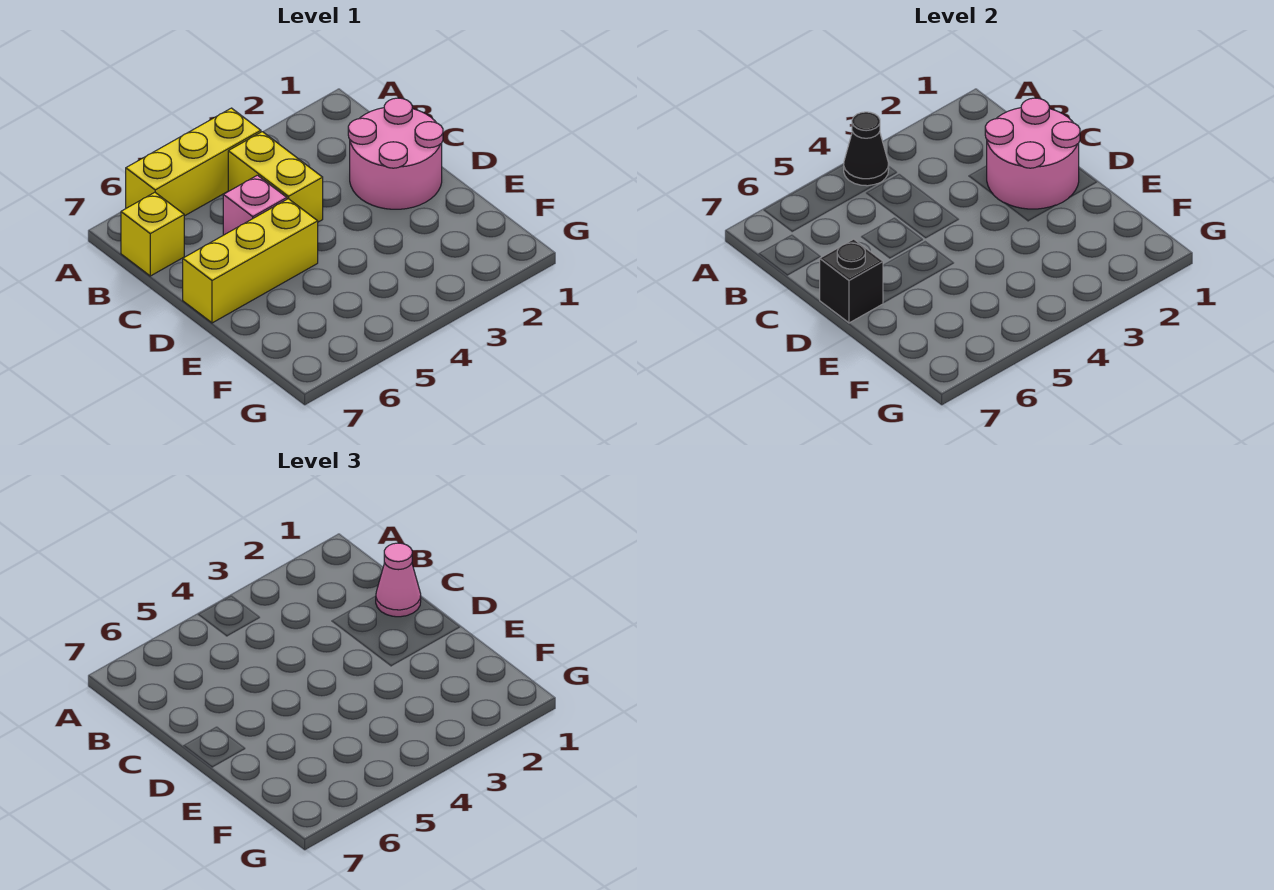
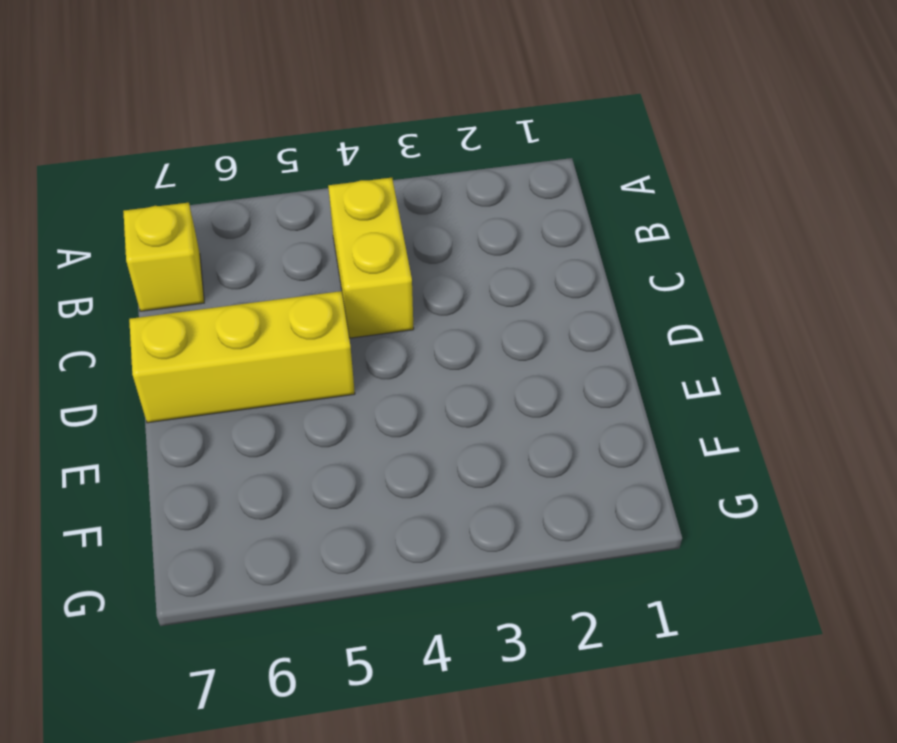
none -> yellow brick A4:A6 level 1
none -> pink round brick C1:D2 level 1

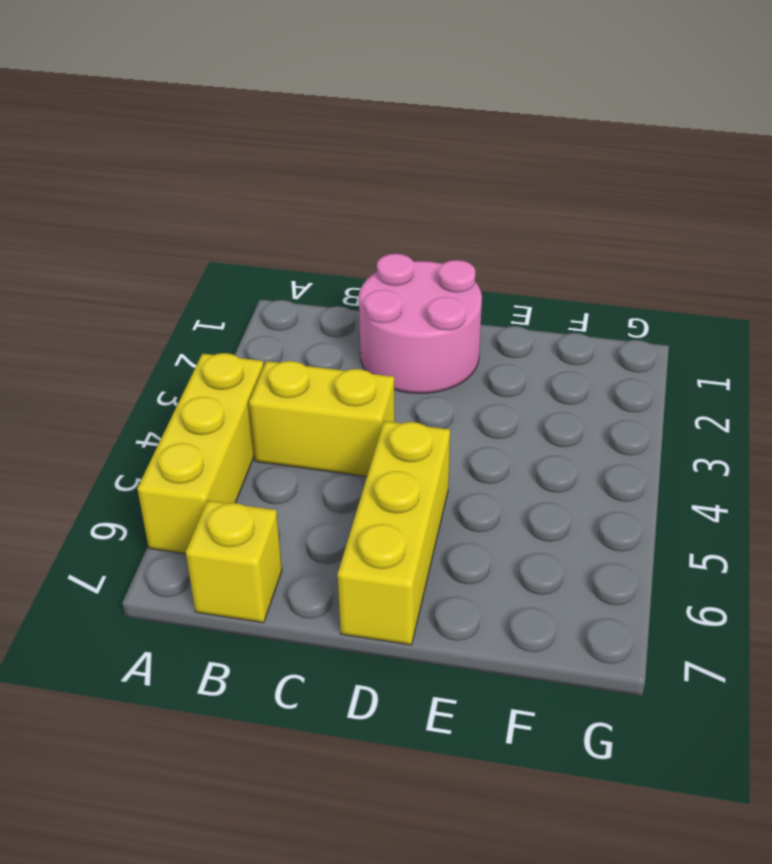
none -> pink brick C5 level 1
none -> black cone A4 level 2

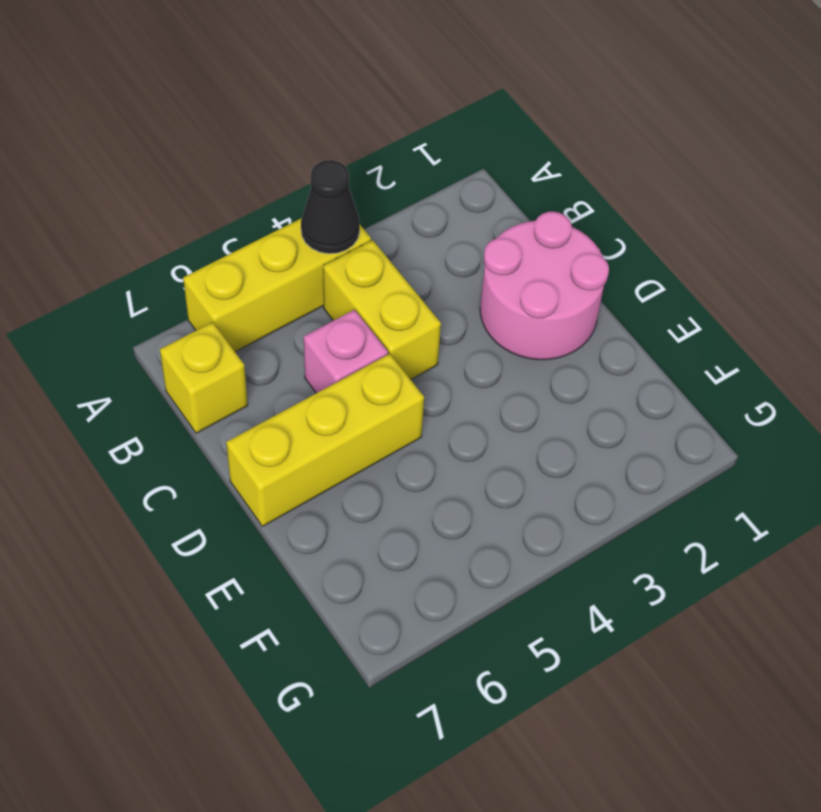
none -> pink round brick C1:D2 level 2
none -> black brick D7 level 2

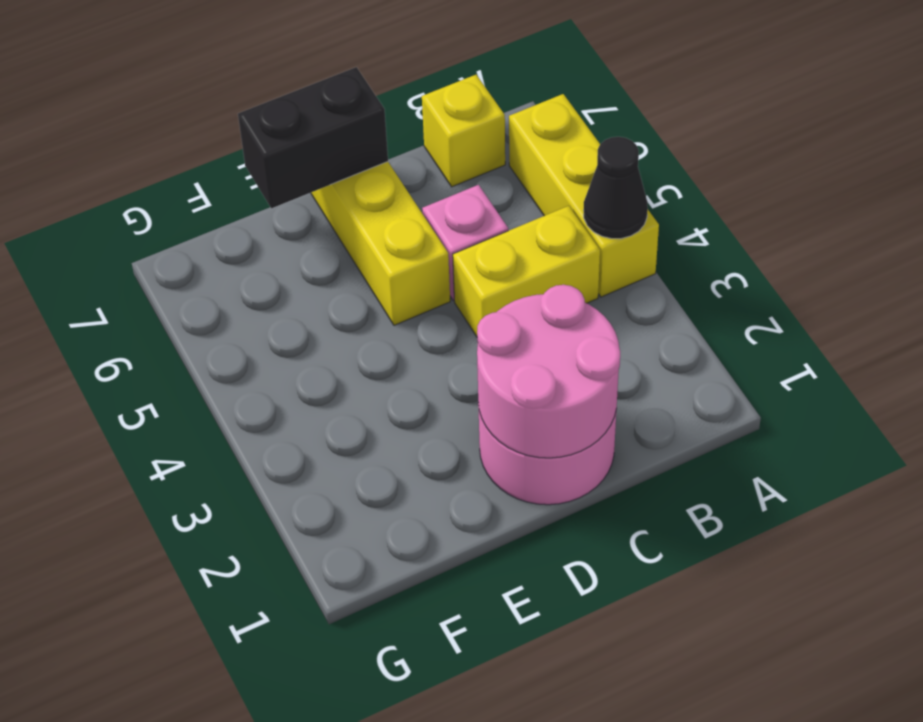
black brick D7:E7 level 2 -> black brick D7 level 2
none -> pink cone C1 level 3

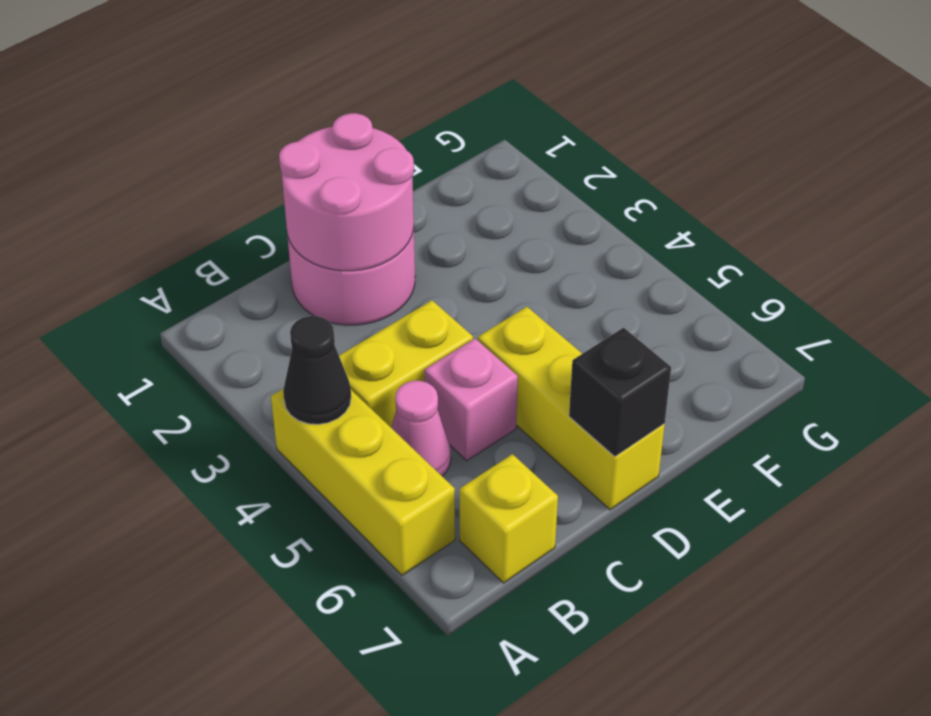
pink cone B5 level 1 -> pink cone C1 level 3

